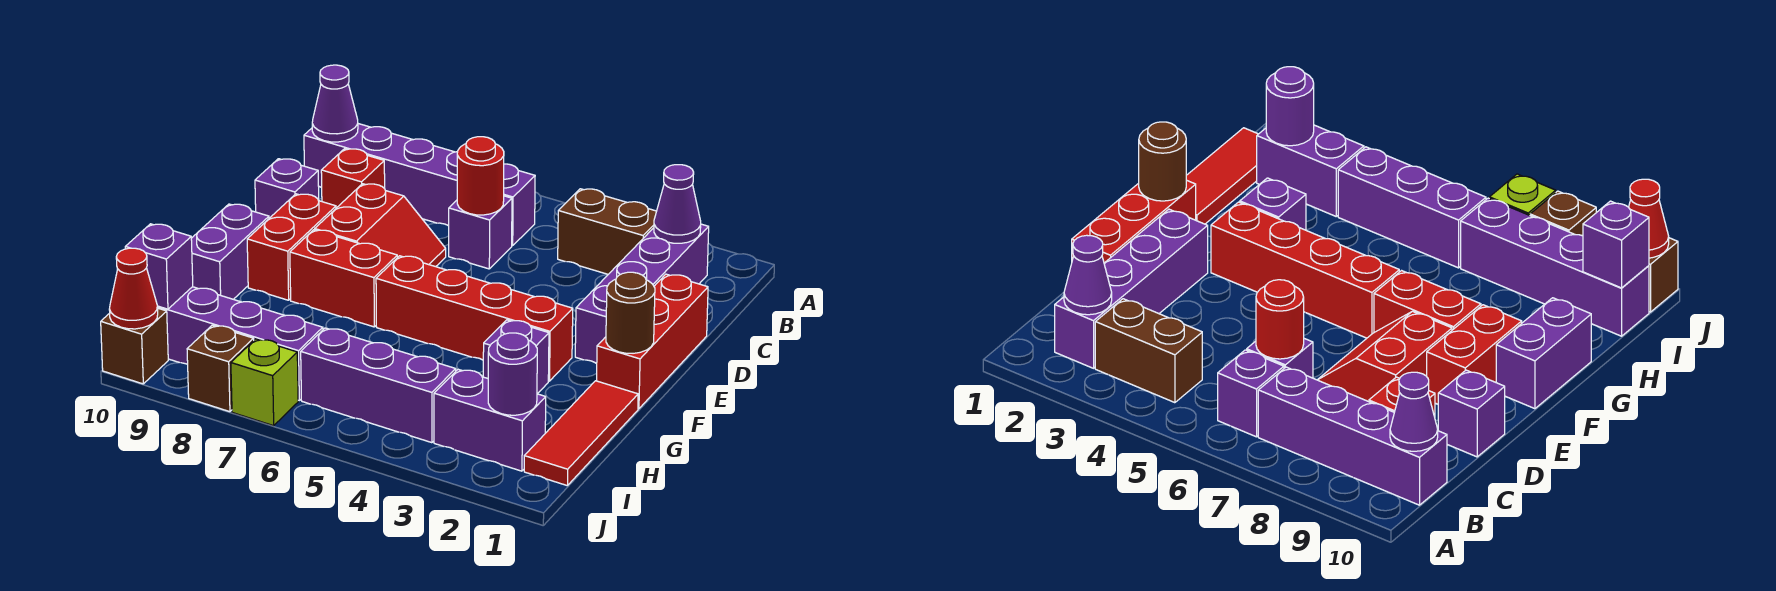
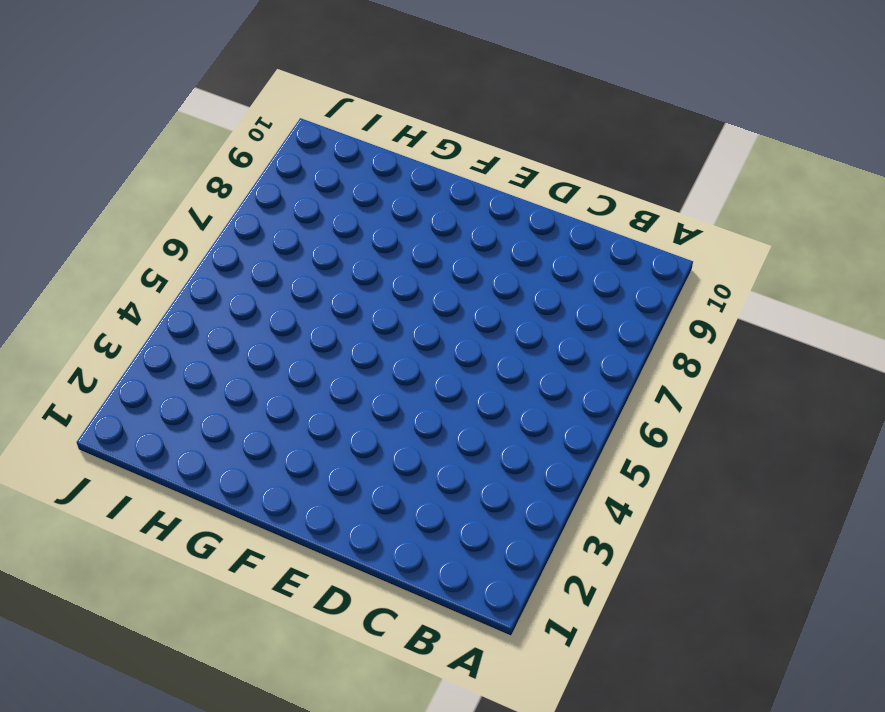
none -> purple brick B2:E2 level 1
none -> brown brick B3:B4 level 1
none -> purple brick B6 level 1

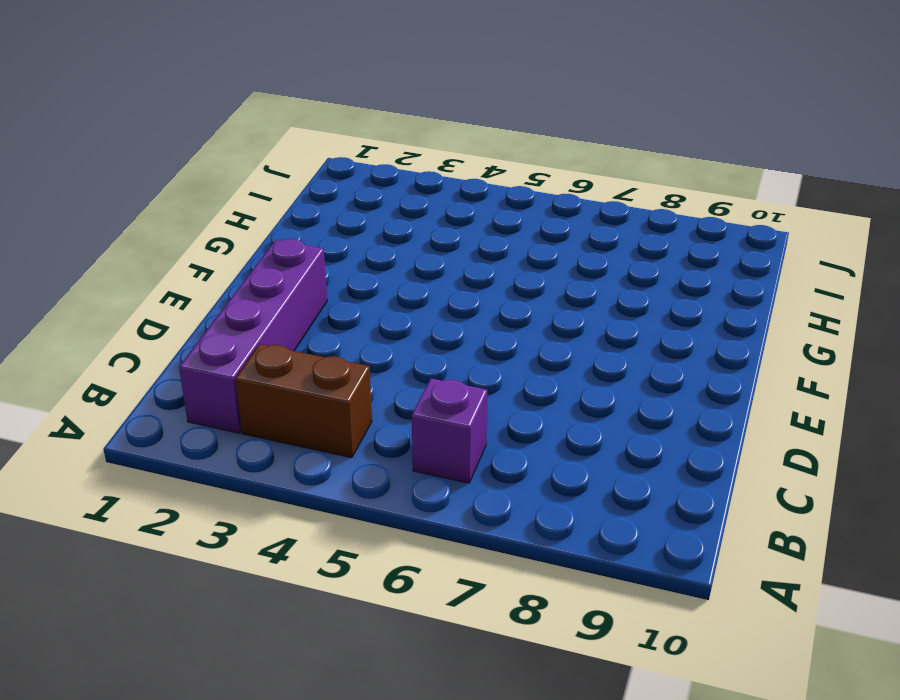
none -> purple brick B7:B10 level 1
none -> purple brick C6 level 1
none -> red brick C9 level 1

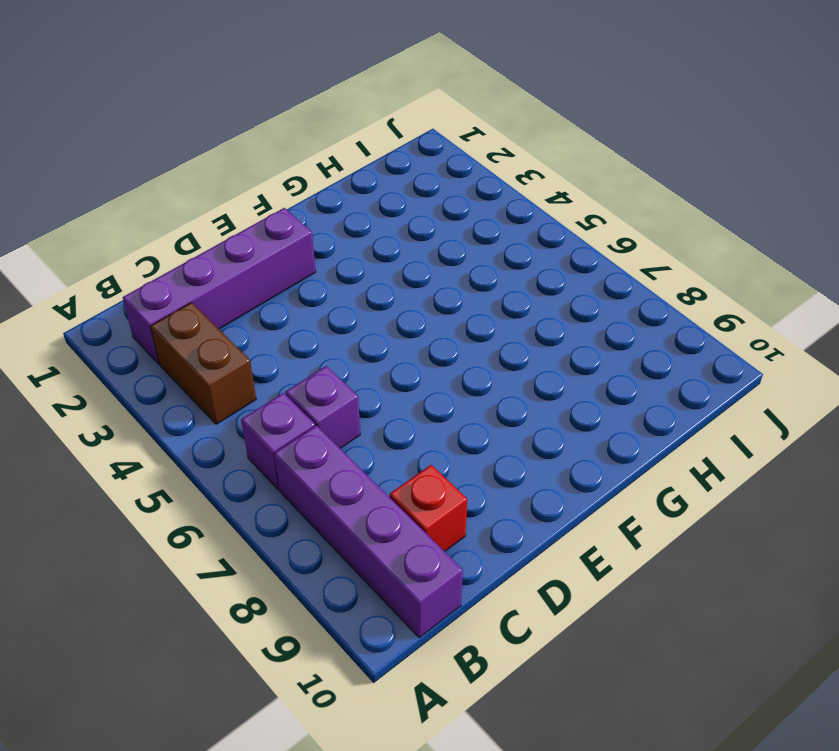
none -> red brick D1:F1 level 1
none -> red slope D7:E8 level 1 top 8
none -> purple brick D10 level 1

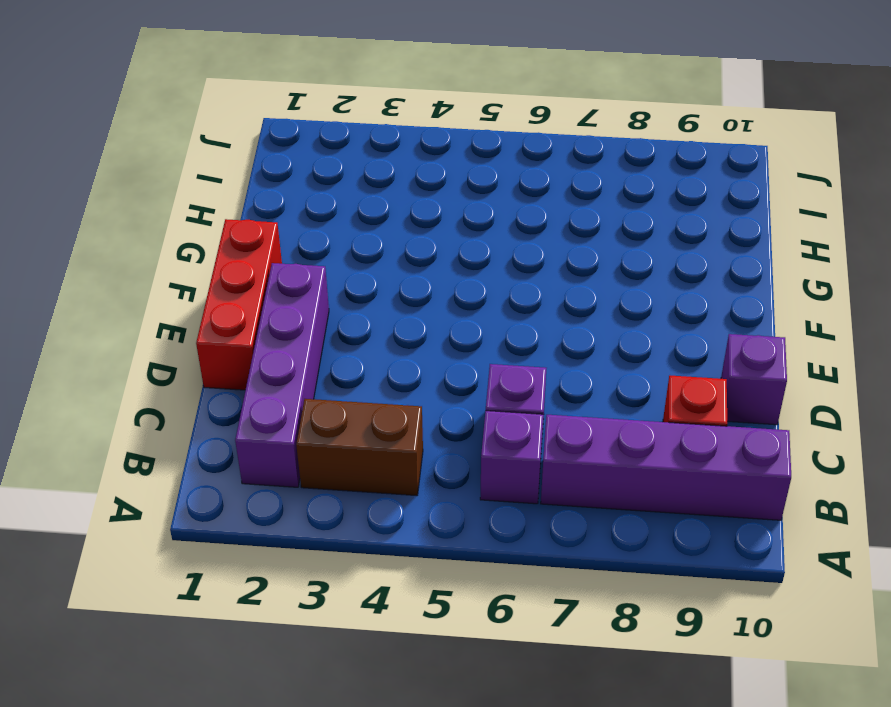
none -> red slope D7:E8 level 1 top 8
none -> red brick E9:F9 level 1
none -> red brick F3:F6 level 1

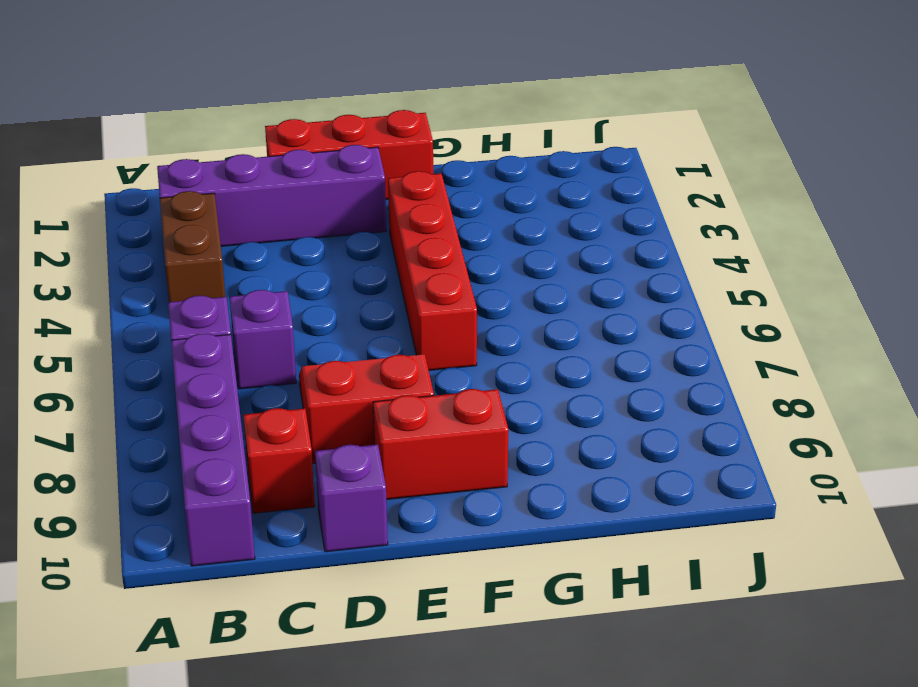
none -> red brick F7:F8 level 1
none -> purple brick F10:G10 level 1
none -> red tile G1:I1 level 1

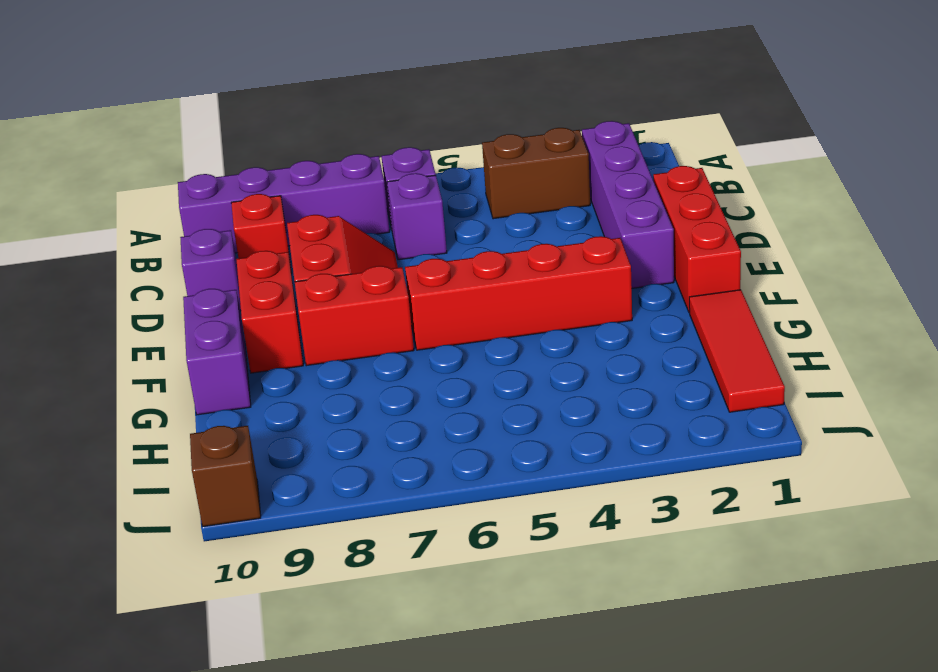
none -> purple brick G3 level 1
none -> purple brick I2:I3 level 1
none -> purple brick I4:I6 level 1

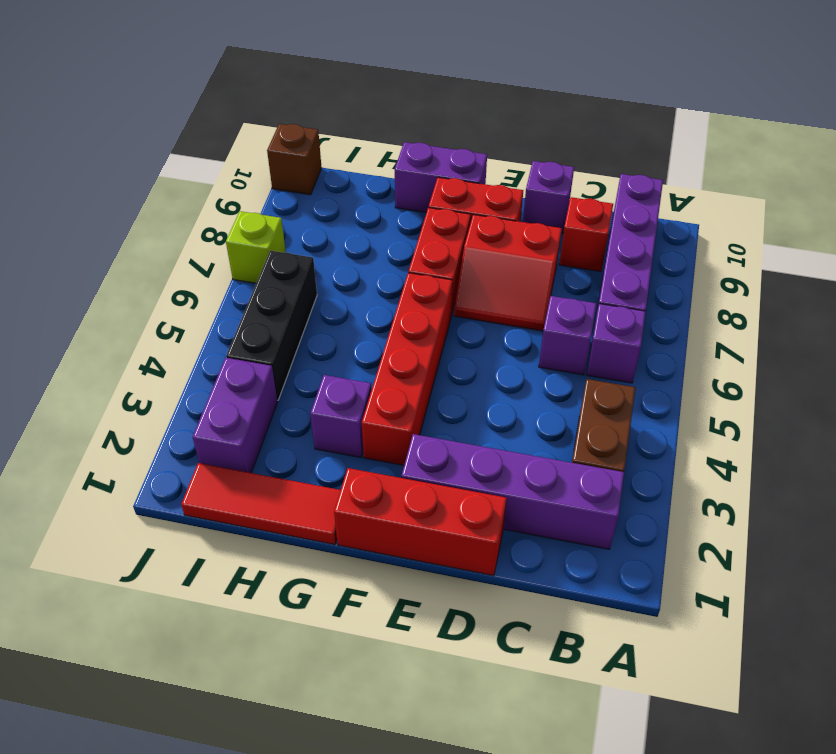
black brick I4:I6 level 1 -> purple brick I4:I6 level 1
none -> purple brick I7:I10 level 1
none -> brown brick J8 level 1
none -> purple cone B2 level 2

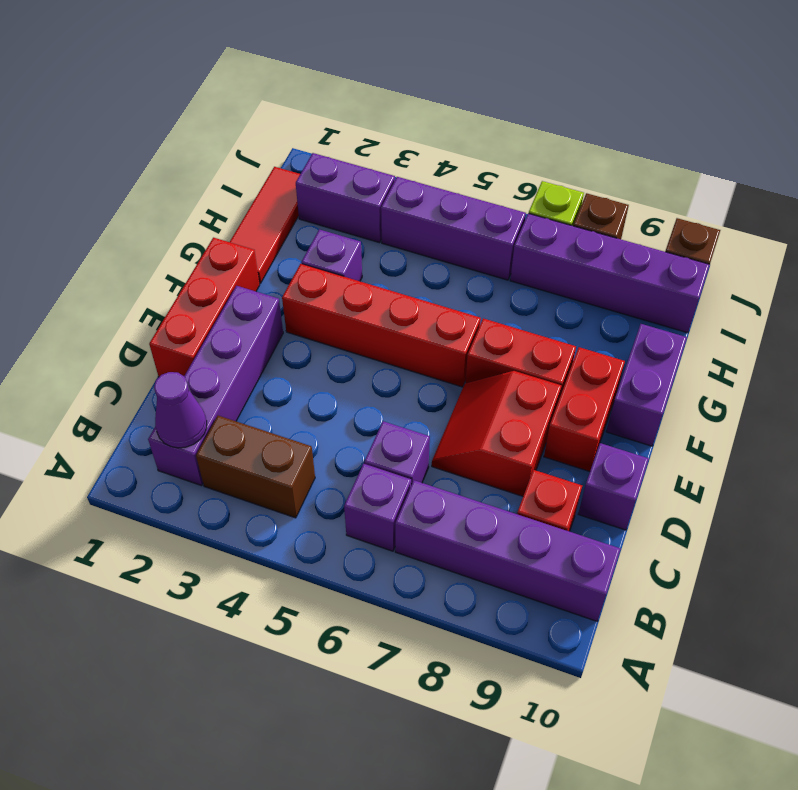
none -> purple cone B10 level 2
none -> red round brick C6 level 2
none -> brown round brick F1 level 2

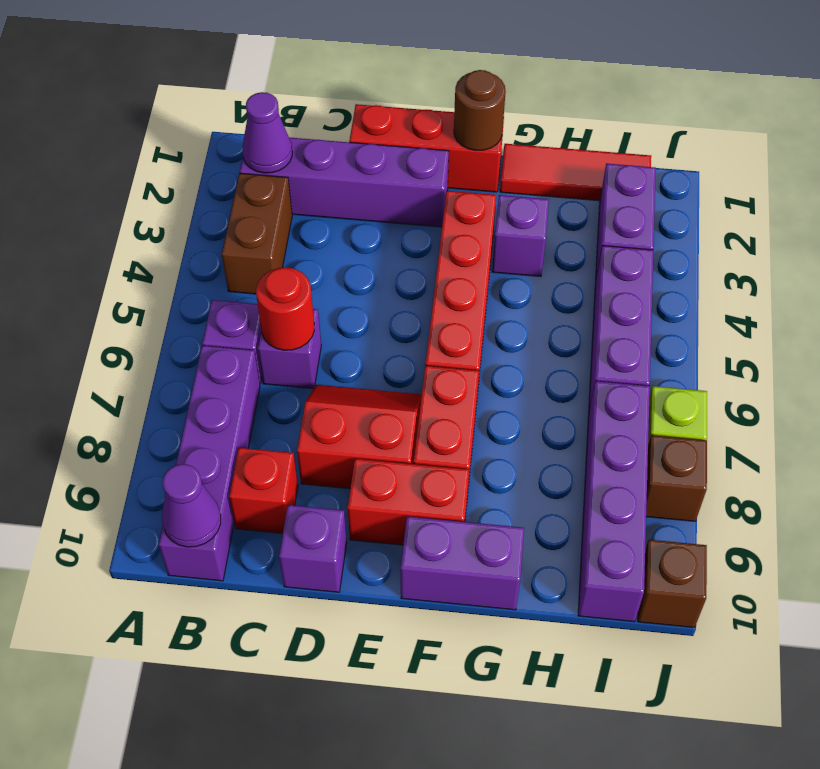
none -> purple round brick I2 level 2
none -> purple brick I10 level 2
none -> red cone J10 level 2

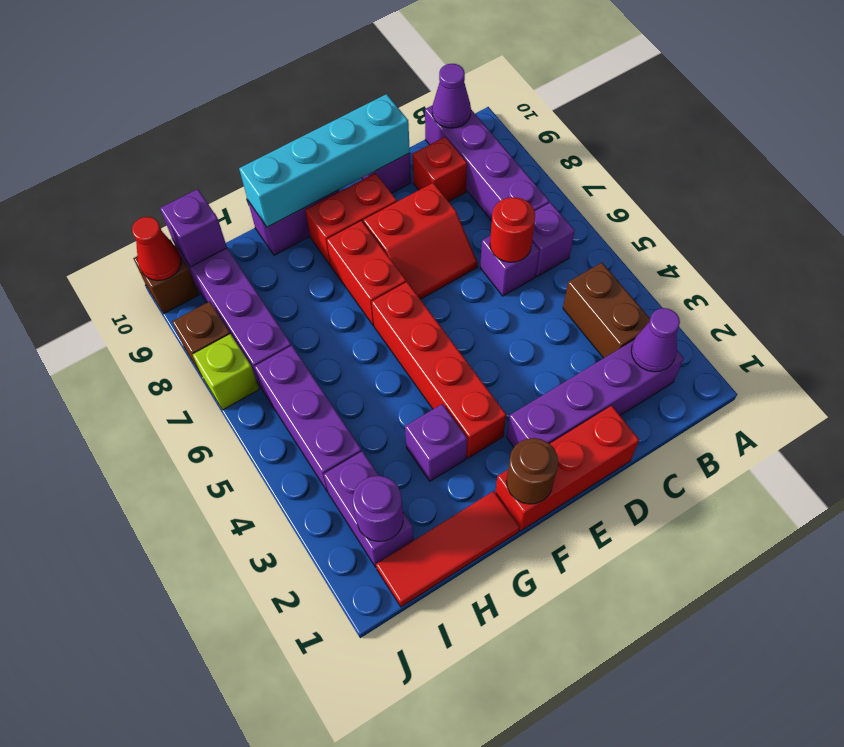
cyan brick D10:G10 level 2 -> none

